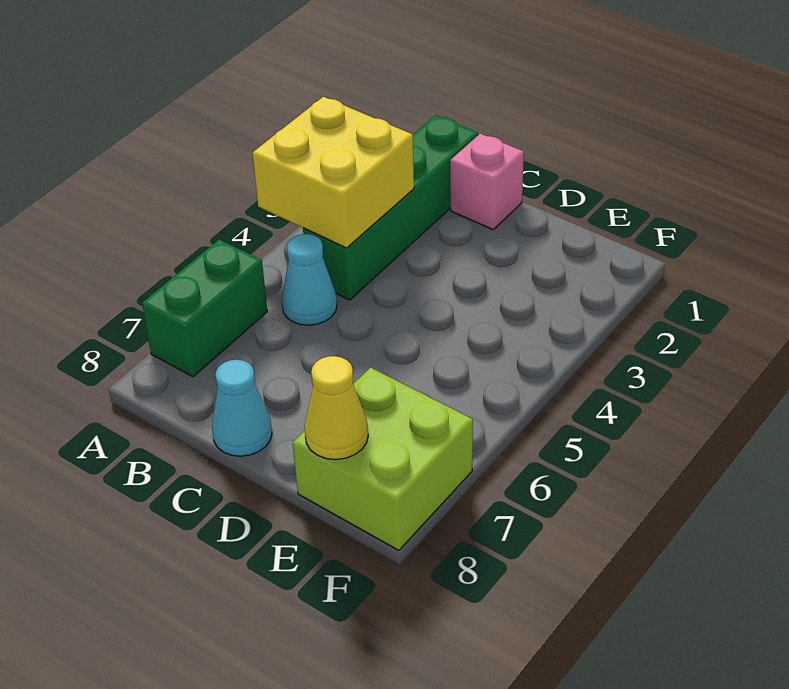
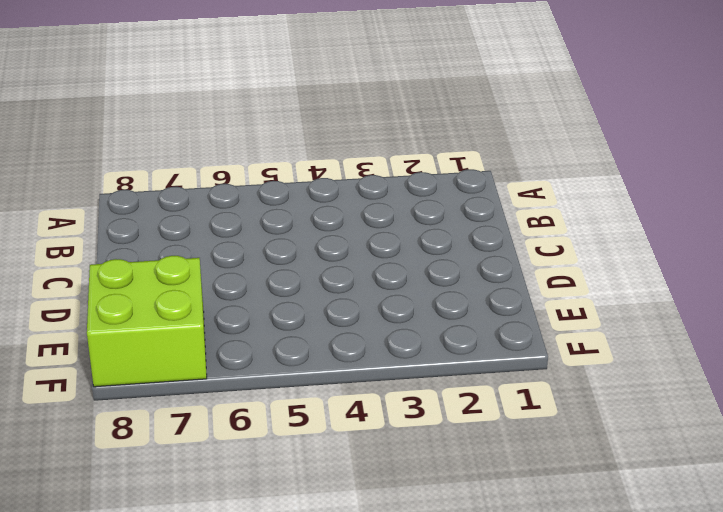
none -> green brick A6:A7 level 1
none -> green brick B1:B4 level 1

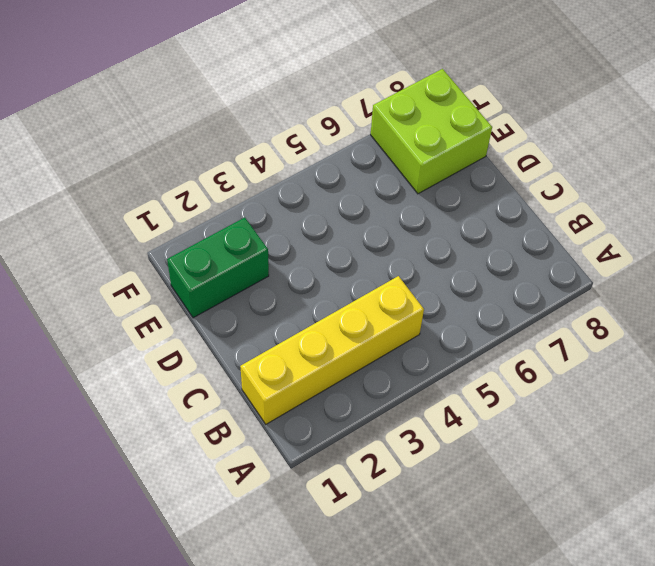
yellow brick B1:B4 level 1 -> green brick B1:B4 level 1
green brick E1:E2 level 1 -> green brick A6:A7 level 1
none -> cyan cone B5 level 1
none -> pink brick C1 level 1

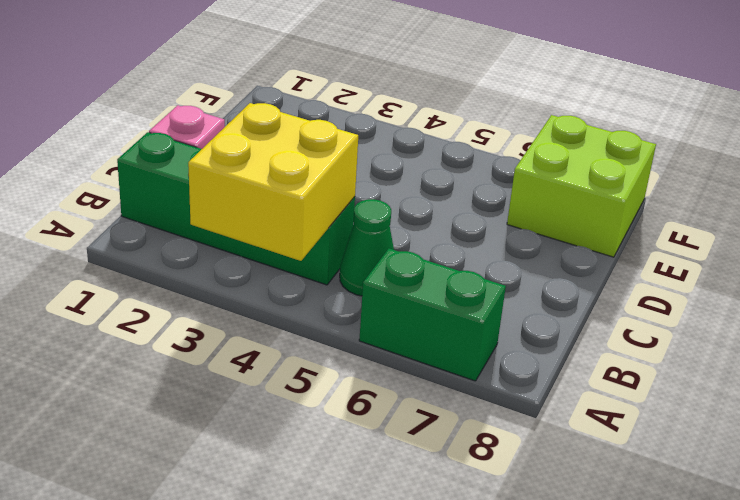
green cone B5 level 1 -> cyan cone B5 level 1
none -> cyan cone C8 level 1
none -> yellow cone E8 level 2

